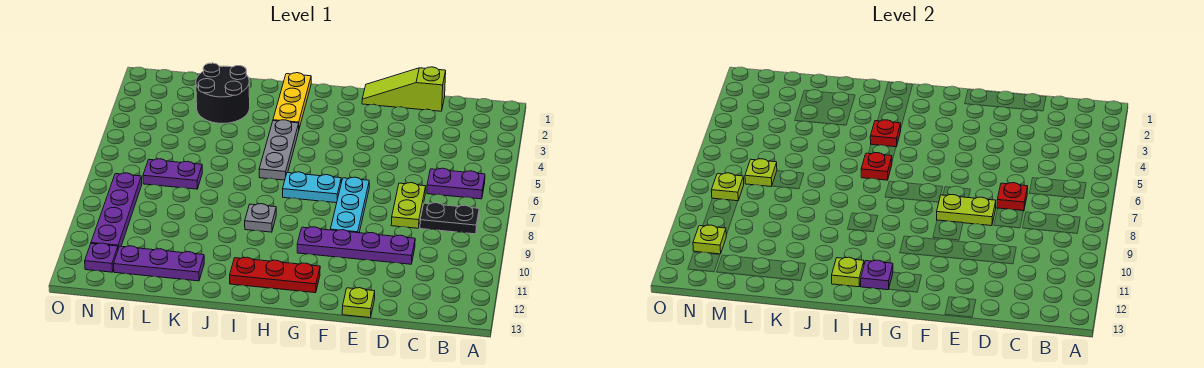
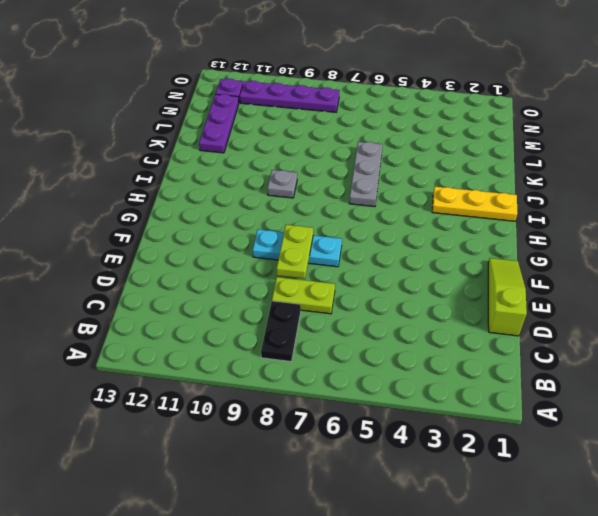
grey plate I6:K6 level 1 -> grey plate I4:I6 level 1
none -> purple plate B6:C6 level 1
none -> purple plate D10:G10 level 1
none -> lime plate E13 level 1

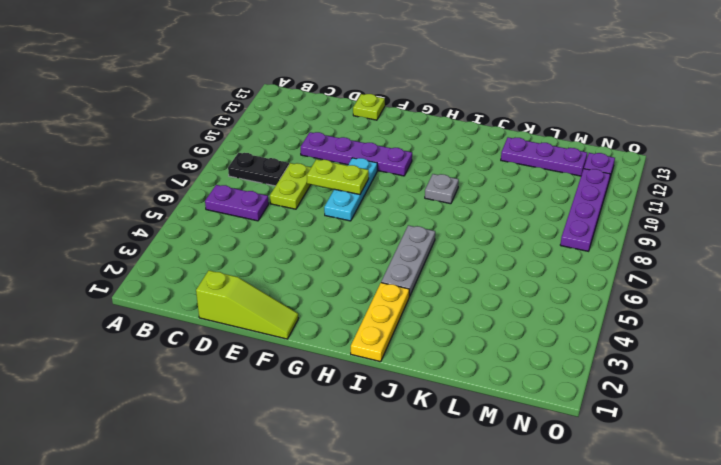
none -> cyan plate G7:H7 level 1
none -> red plate G12:I12 level 1
none -> black round brick K2:L3 level 1

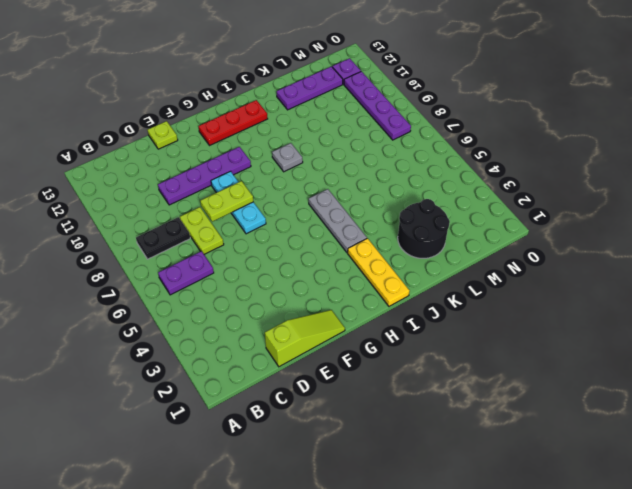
none -> cyan plate G7:H7 level 1
none -> purple plate L7:M7 level 1
none -> red plate D7 level 2

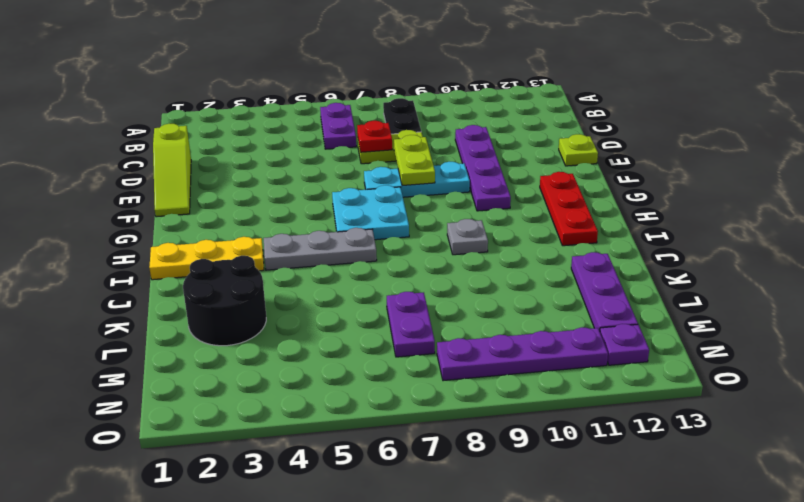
cyan plate G6:H7 level 1 -> cyan plate G7:H7 level 1
none -> purple plate H12 level 2
none -> red plate I4 level 2
none -> red plate I6 level 2

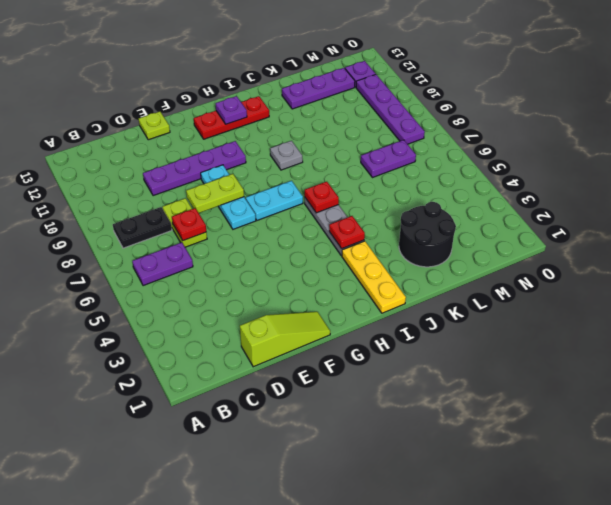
none -> lime plate I12 level 2
none -> lime plate M7 level 2
none -> lime plate N8 level 2

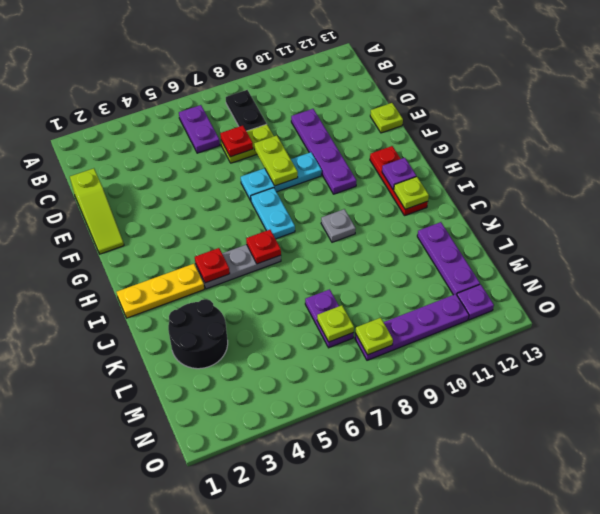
none -> lime plate N11 level 2

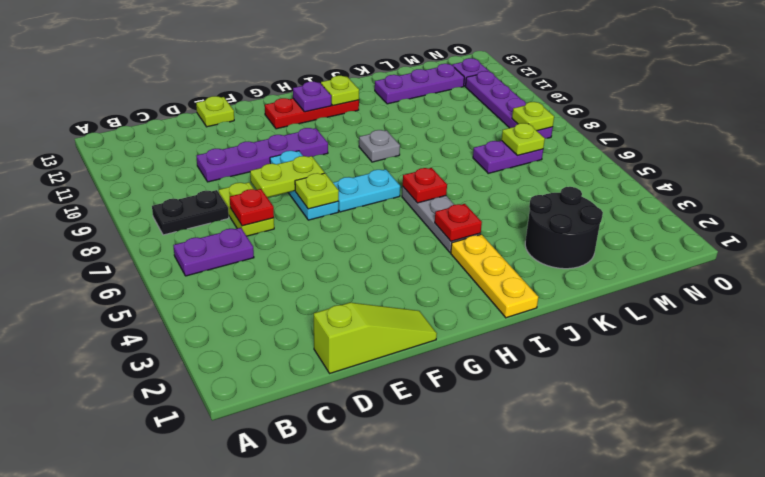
lime plate F7 level 2 -> lime plate N11 level 2

